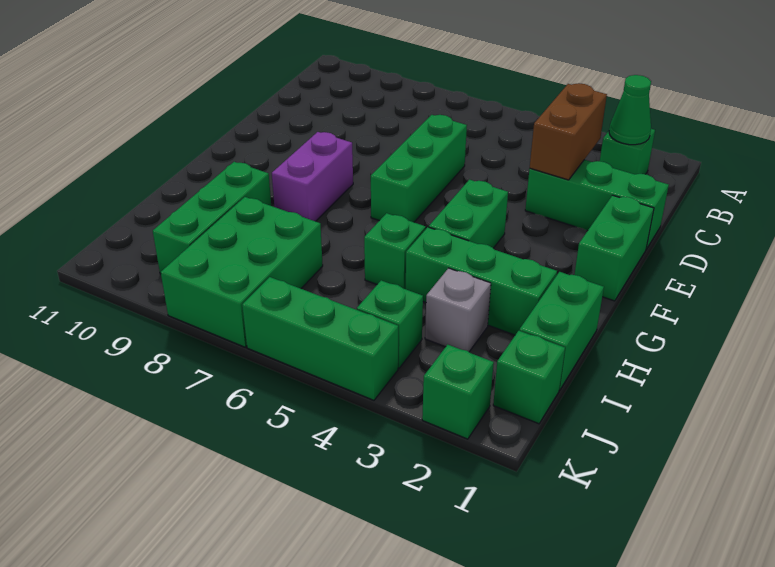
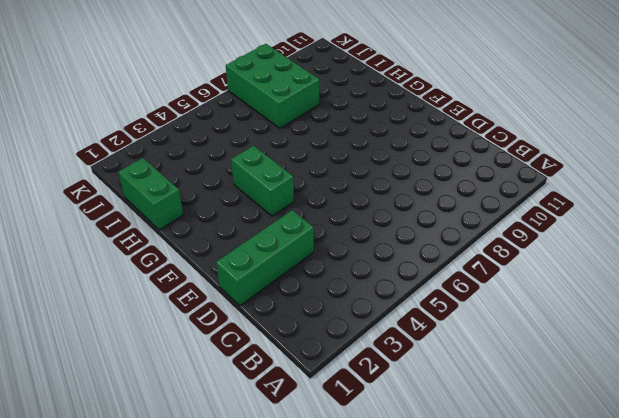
none -> green brick B2 level 1
none -> green brick D6:F6 level 1
none -> green brick E1:F1 level 1

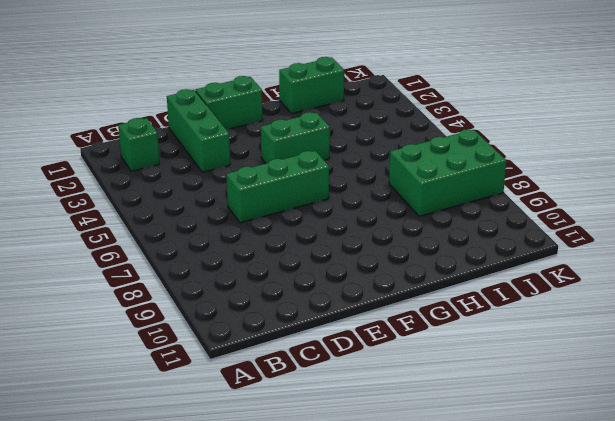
none -> purple brick F8:G8 level 1
none -> green brick H2:H4 level 1
none -> green brick H5 level 1

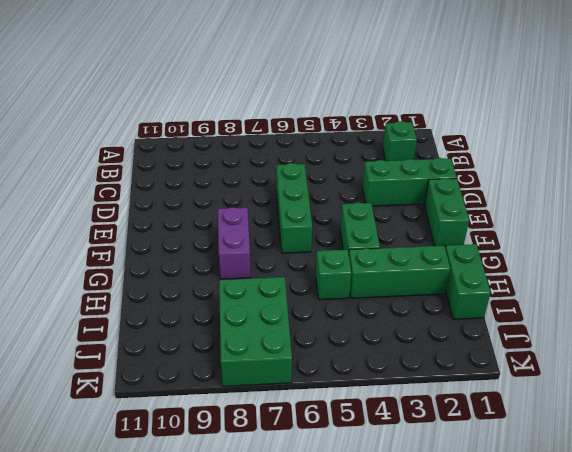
none -> green brick H9:J9 level 1
none -> grey brick I3 level 1
none -> green brick J1 level 1

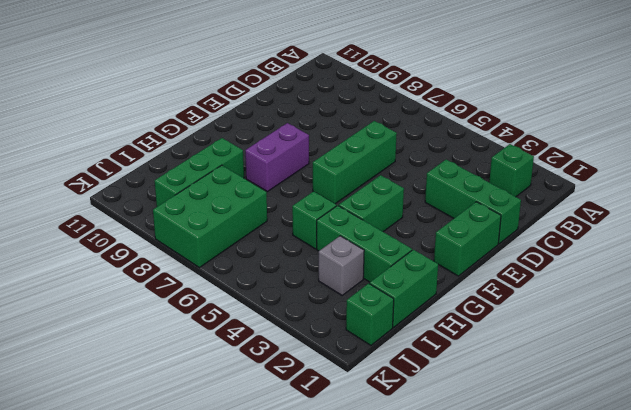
none -> green brick J4 level 1
none -> green brick K2 level 1
none -> green brick K4:K6 level 1

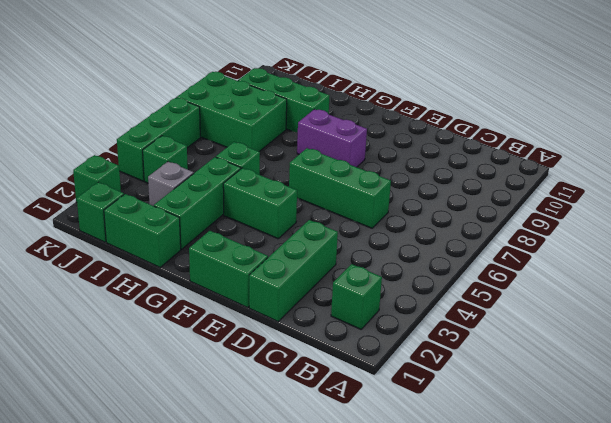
none -> green cone B2 level 2
none -> brown brick C3:D3 level 2

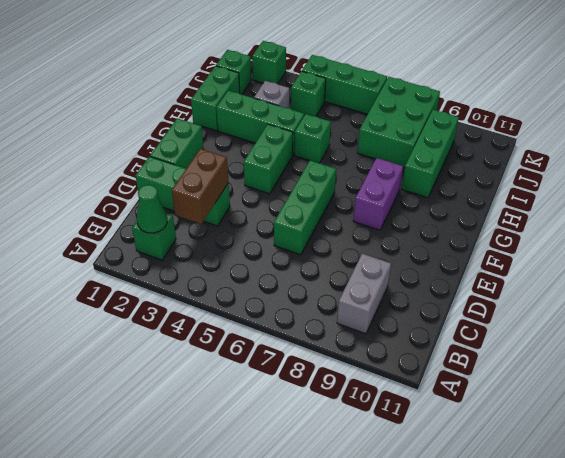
grey brick B9:C9 level 1 -> none

